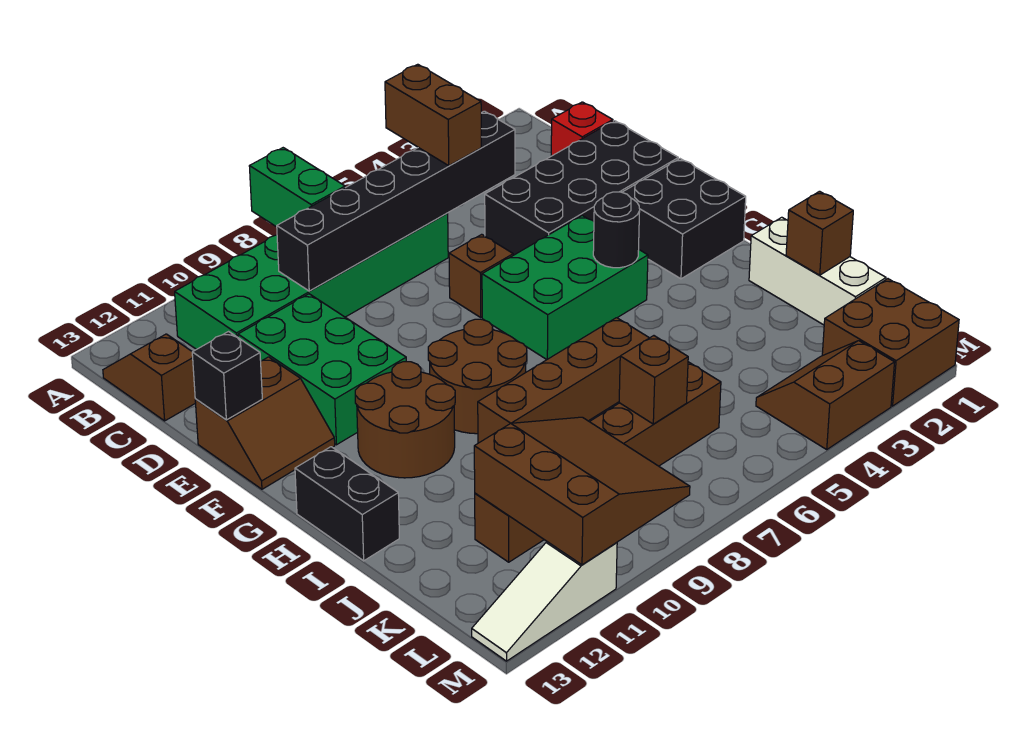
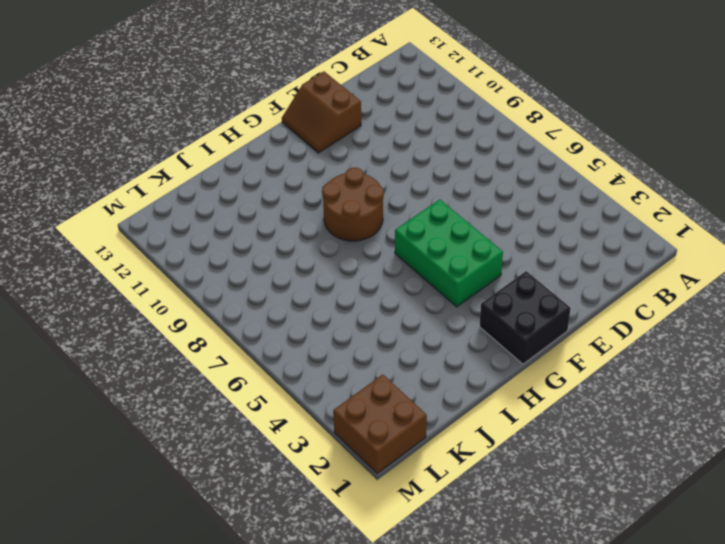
none -> green brick B6:C11 level 1
none -> brown slope B13:C13 level 1 top C
none -> red brick C1 level 1

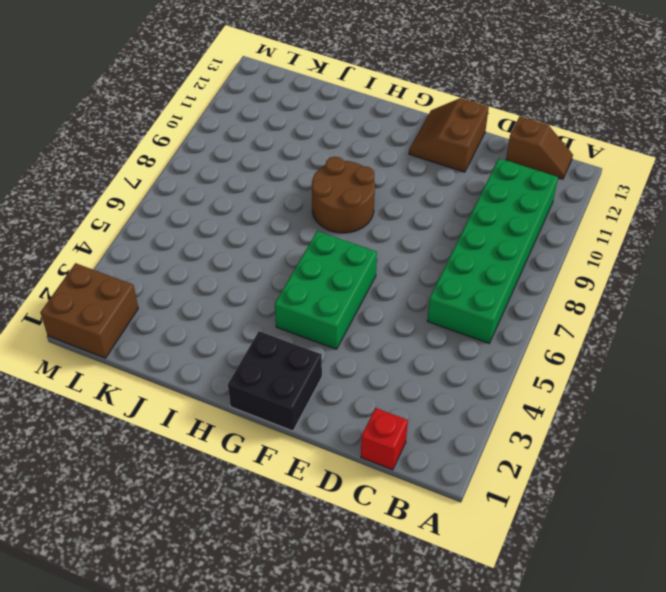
none -> black brick D1:E4 level 1
none -> green brick D10:F11 level 1
none -> brown brick E6 level 1

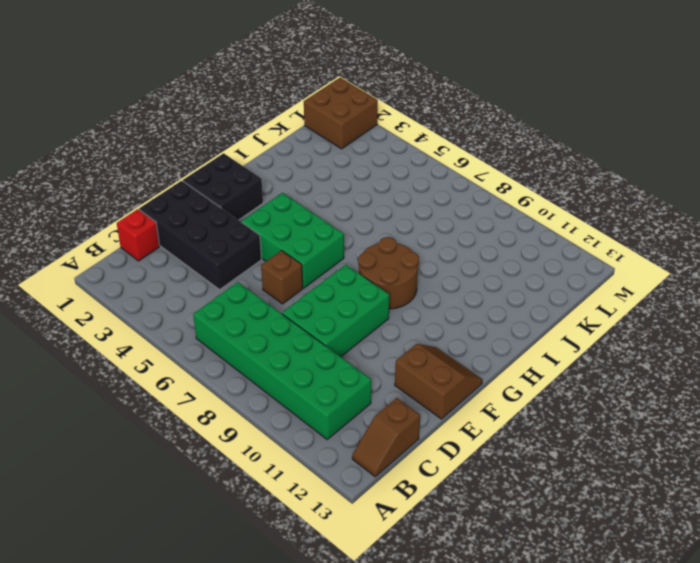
green brick D8:F9 level 1 -> green brick D10:F11 level 1
none -> brown round brick G10:H11 level 1
none -> black brick H13:I13 level 1
none -> white brick I1:K1 level 1

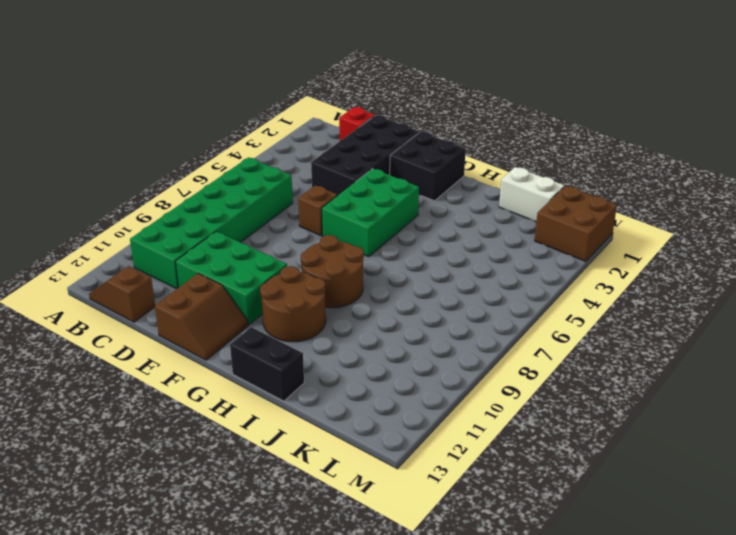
white brick J1:K1 level 1 -> white brick I1:K1 level 1
none -> brown brick I6:I9 level 1
none -> brown brick K6:K11 level 1
none -> brown slope L3:M4 level 1 top M

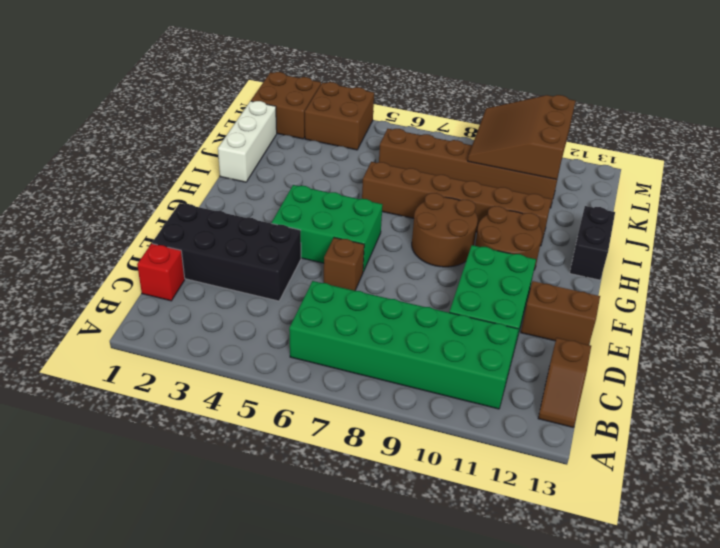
brown brick I6:I11 level 1 -> brown brick I6:I9 level 1
brown brick L3:M4 level 1 -> brown slope L3:M4 level 1 top M
none -> black brick F1:G2 level 1
none -> white slope M11:M13 level 1 top 11
none -> green brick A8:B8 level 2

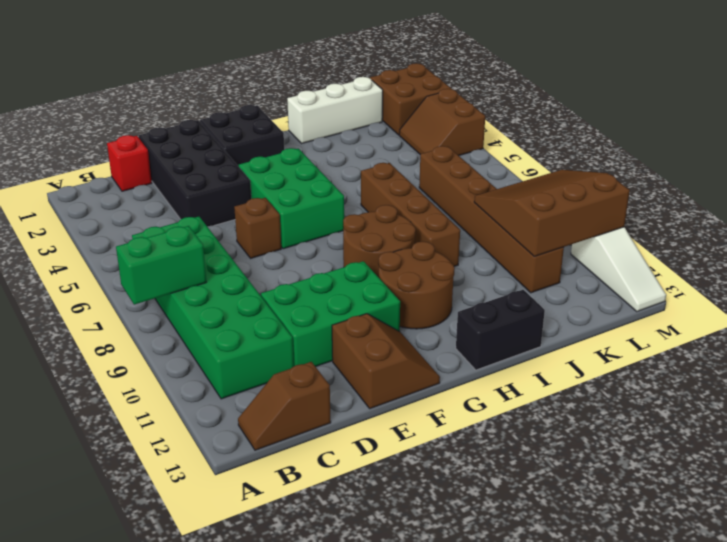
none -> black brick C4:C9 level 2
none -> black brick E13 level 2
none -> black round brick G4 level 2

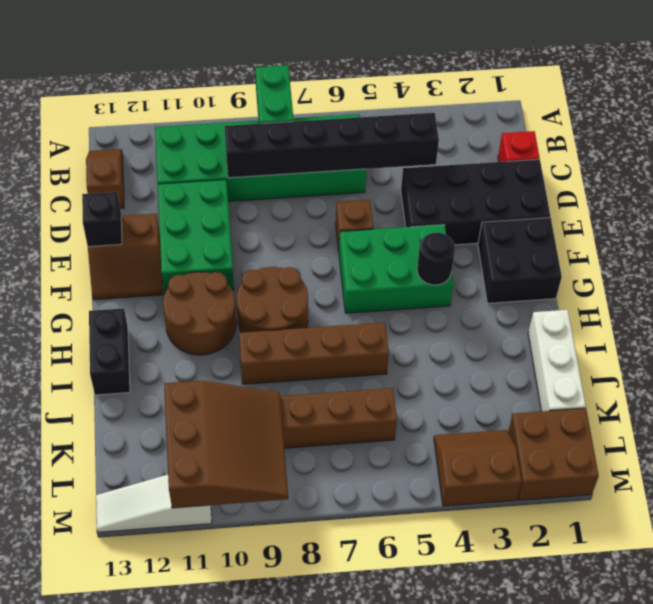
none -> brown brick J1 level 2
none -> brown brick K7 level 2
none -> brown brick B5:C5 level 3

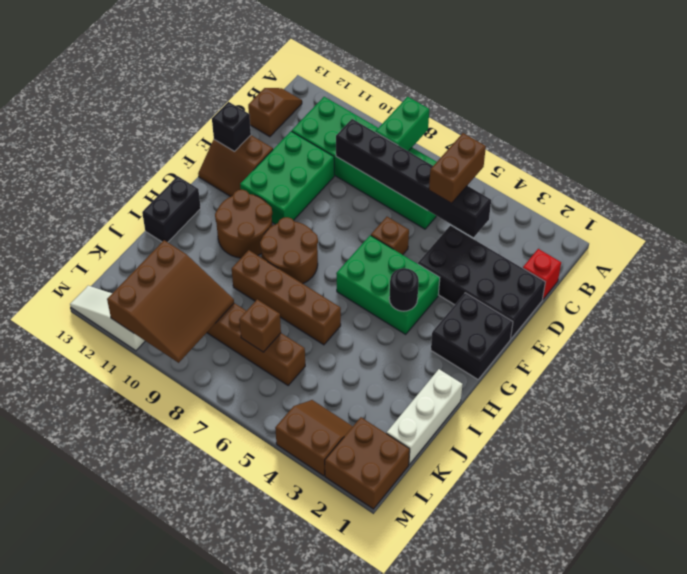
none -> brown brick J1 level 2

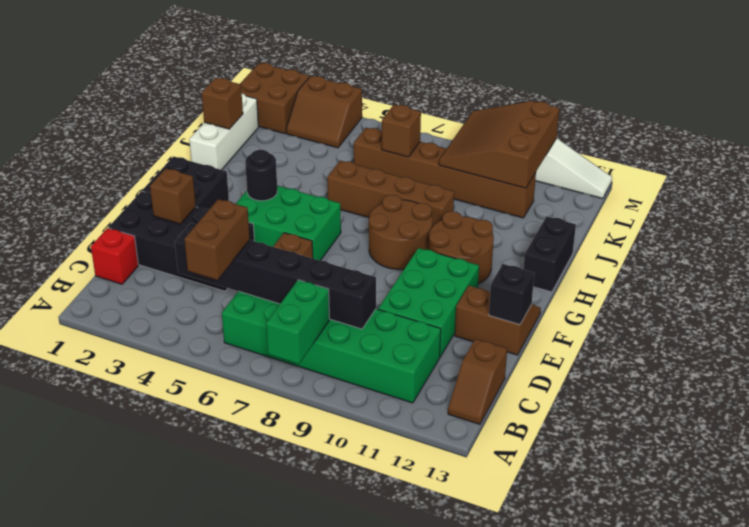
brown brick E2 level 2 -> none

